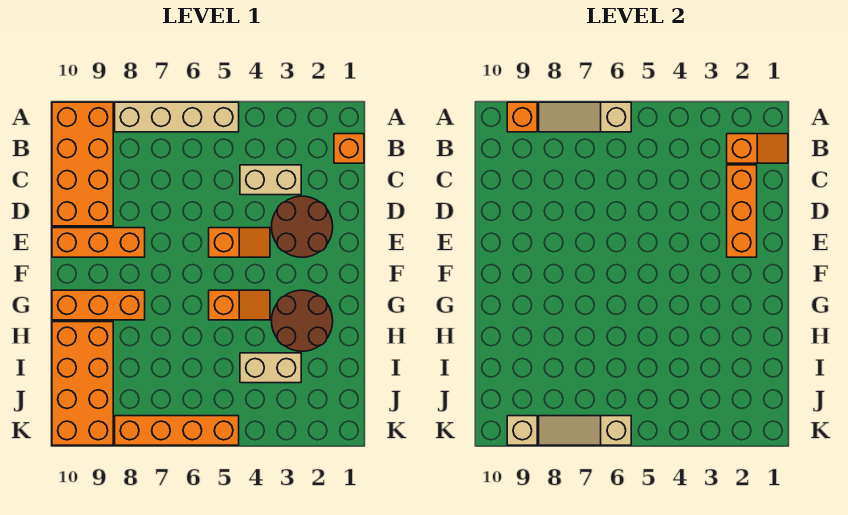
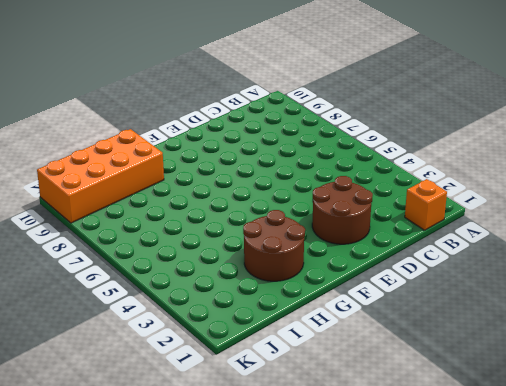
none -> tan brick A5:A8 level 1
none -> orange brick A9:D10 level 1
none -> tan brick C3:C4 level 1

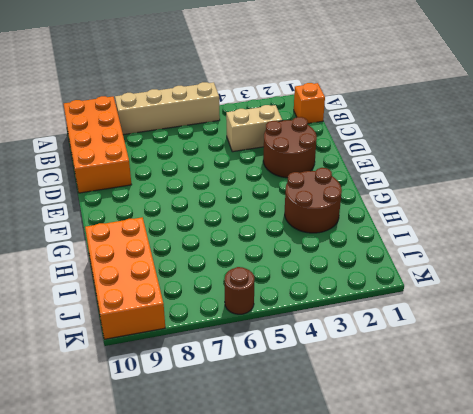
brown round brick K6 level 1 -> orange brick K5:K8 level 1
none -> orange slope E4:E5 level 1 top 5
none -> orange brick E8:E10 level 1
none -> orange slope G4:G5 level 1 top 5

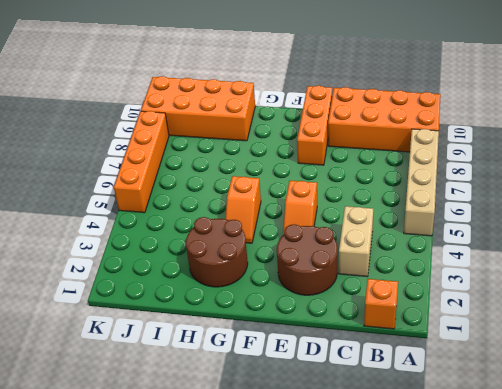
none -> orange brick G8:G10 level 1
none -> tan brick I3:I4 level 1
none -> tan slope A6:A8 level 2 top 6

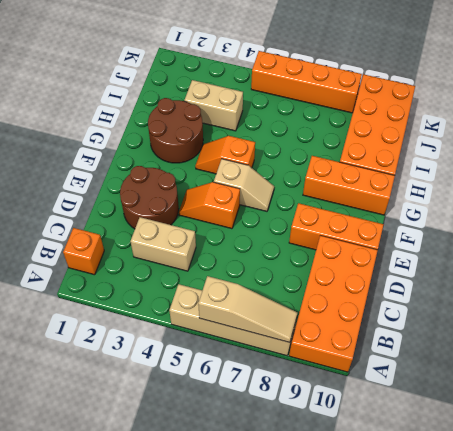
tan slope F5:F6 level 1 top 5 -> none
none -> orange brick A9 level 2
none -> orange slope B1:B2 level 2 top 2
none -> orange brick C2:E2 level 2

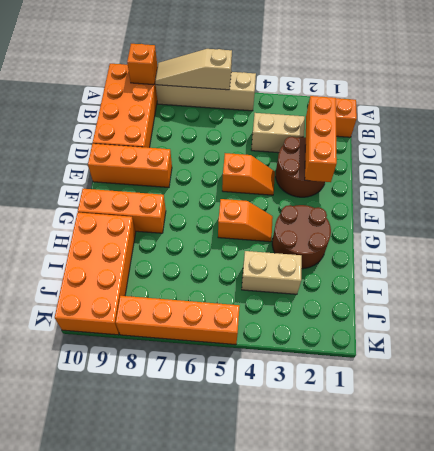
none -> orange slope B1:B2 level 2 top 2
none -> tan slope K6:K8 level 2 top 6
none -> tan brick K9 level 2

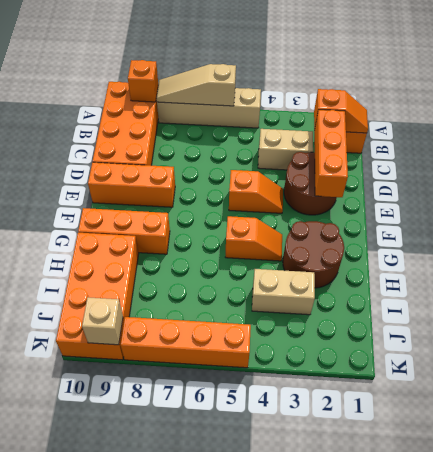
none -> tan slope K6:K8 level 2 top 6

